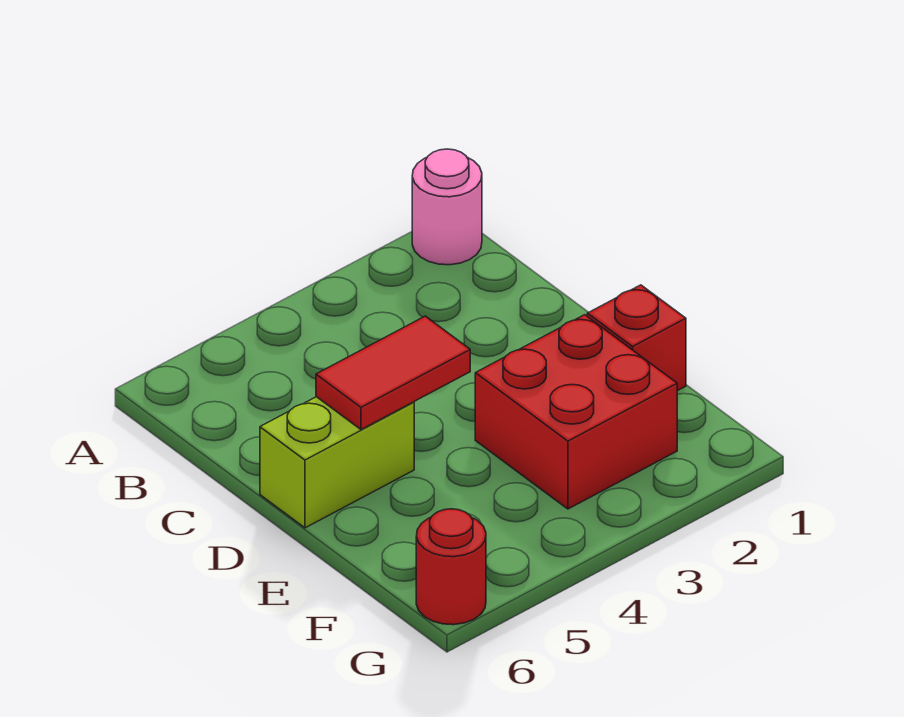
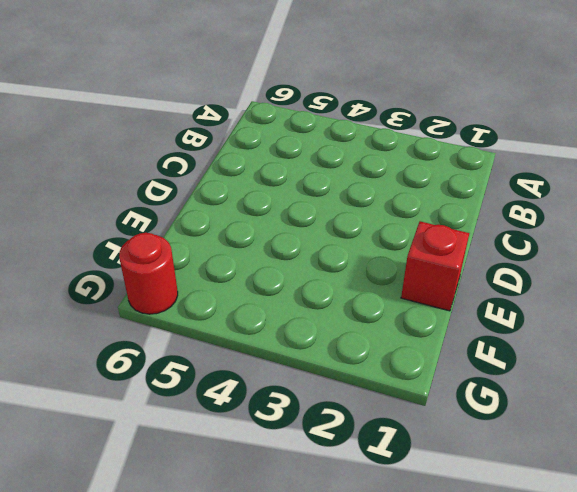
none -> pink round brick A1 level 1
none -> lime brick D5:D6 level 1

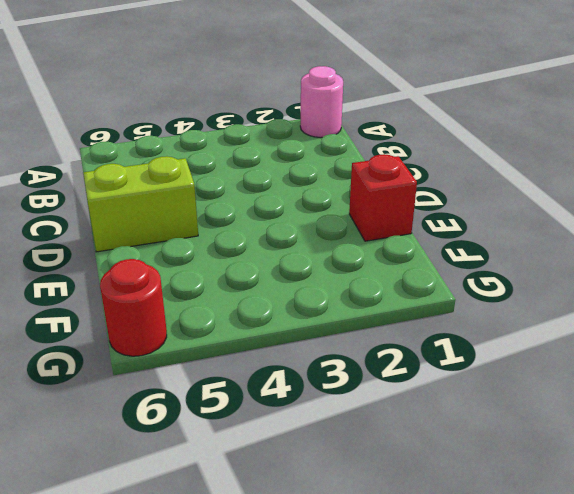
none -> red brick E2:F3 level 1
none -> red tile D4:D5 level 2

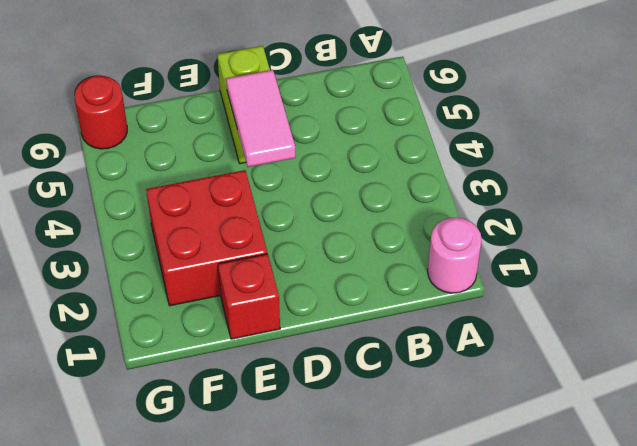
pink tile D4:D5 level 2 -> red tile D4:D5 level 2

